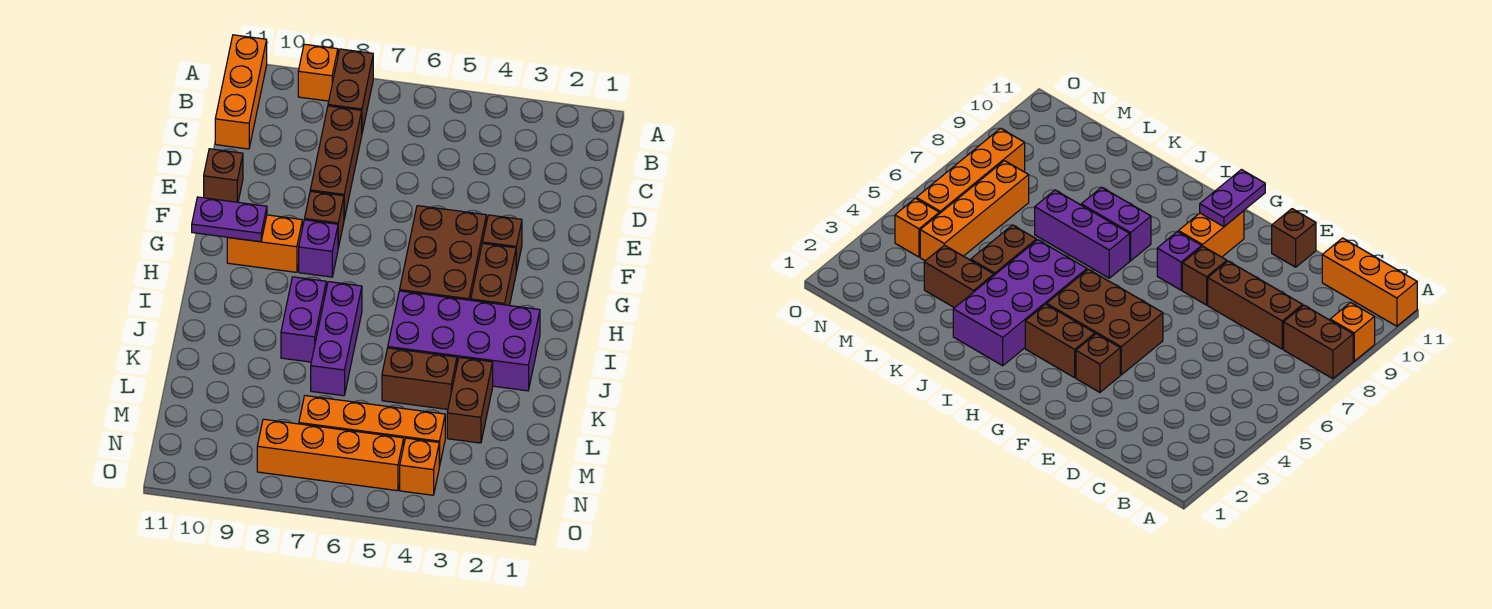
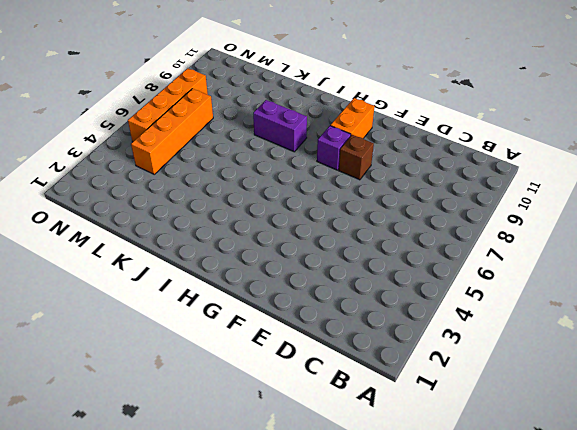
none -> brown brick A8:B8 level 1
none -> orange brick A9 level 1
none -> orange brick A11:C11 level 1

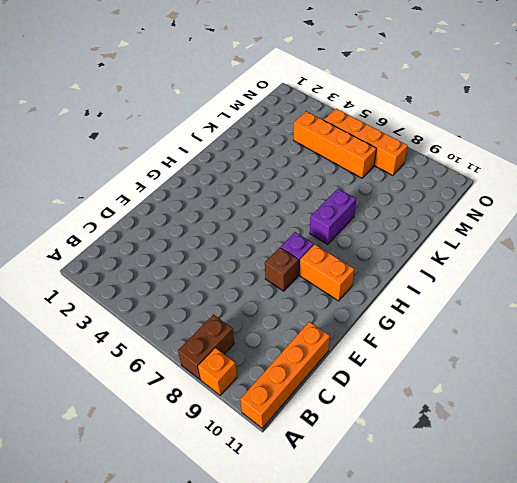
orange brick A11:D11 level 1 -> orange brick A11:C11 level 1
none -> brown brick C8:E8 level 1
none -> brown brick E11 level 1
none -> brown brick F3 level 1

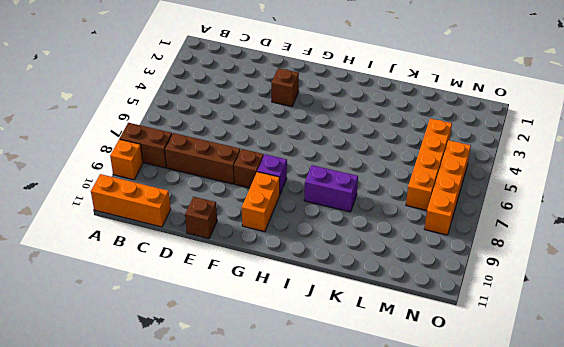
none -> brown brick F4:H5 level 1
none -> brown brick G3:H3 level 1
none -> purple brick I2:J5 level 1

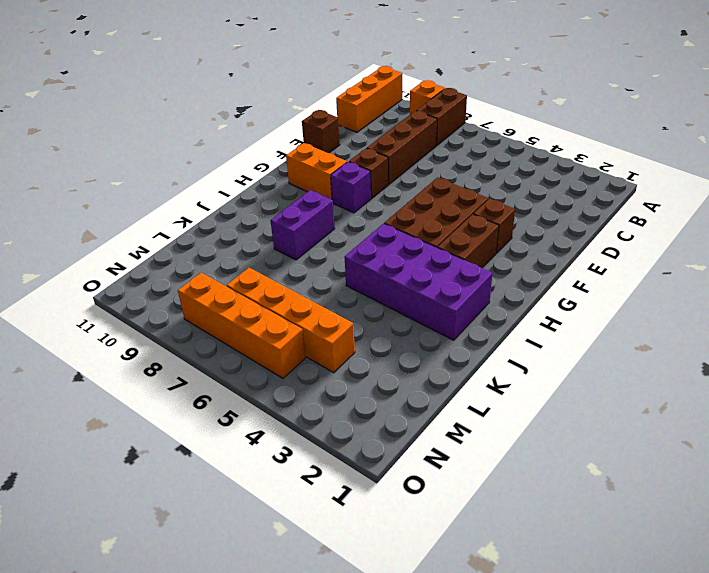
none -> purple brick I7:K7 level 1
none -> brown brick K3:L3 level 1
none -> brown brick K4:K5 level 1

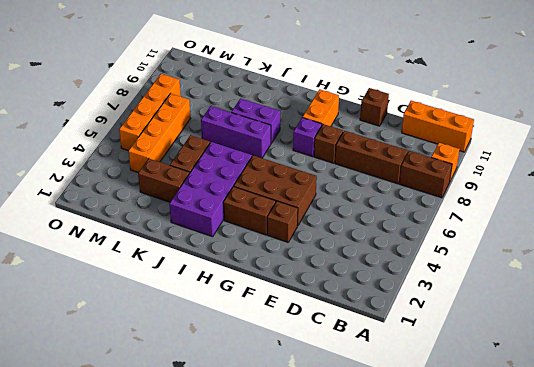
none -> orange brick N4 level 1
none -> purple plate G10:G11 level 2

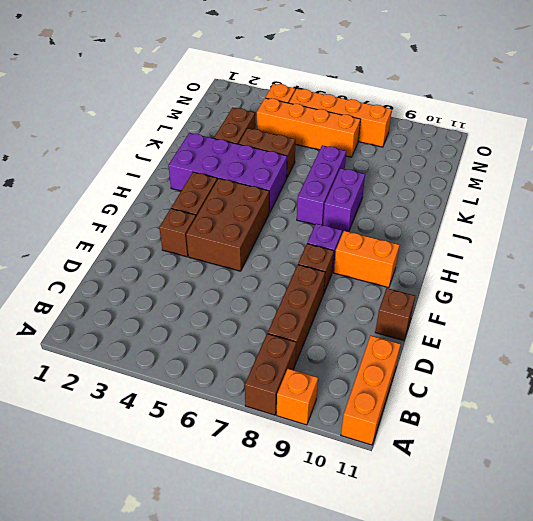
none -> purple plate G10:G11 level 2

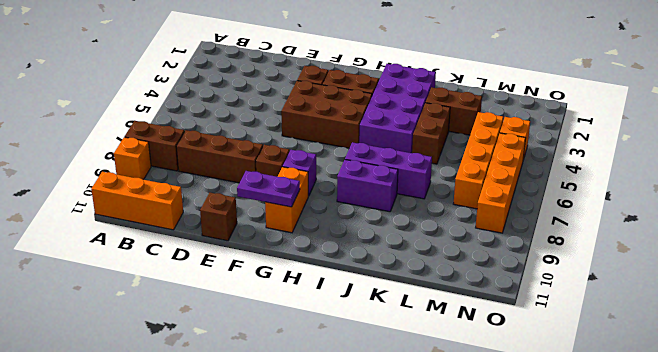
purple plate F10:G10 level 2 -> purple plate G10:G11 level 2

